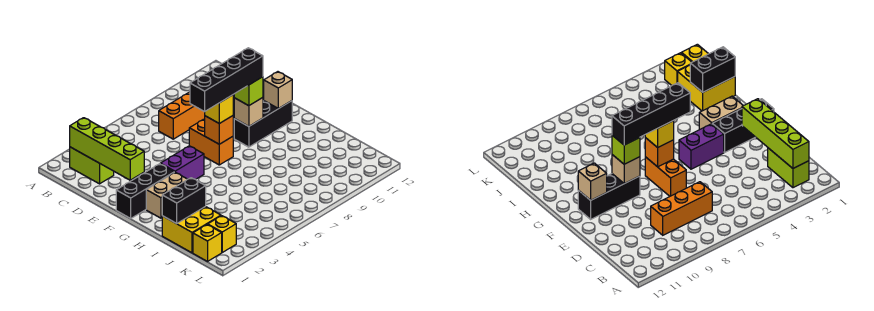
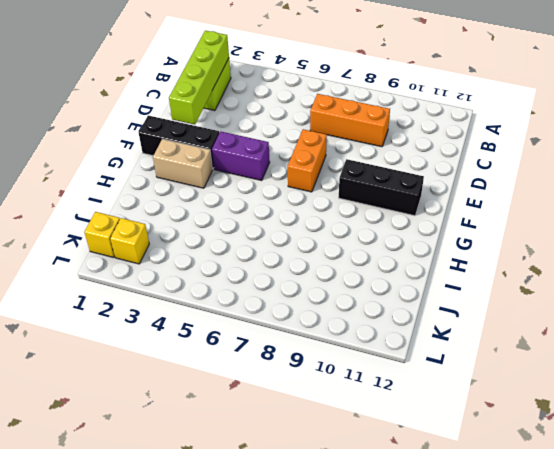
none -> yellow brick I1:J2 level 1
none -> orange brick F7 level 2
none -> tan brick F9 level 2

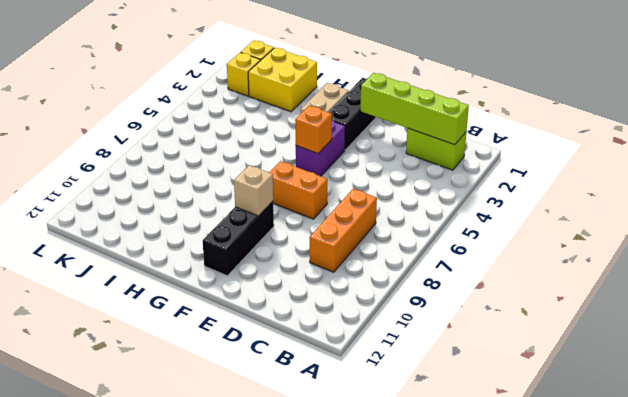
orange brick F5 level 2 -> orange brick F7 level 2
none -> tan brick F11 level 2
none -> black brick I1:I2 level 2
none -> yellow brick F7 level 3

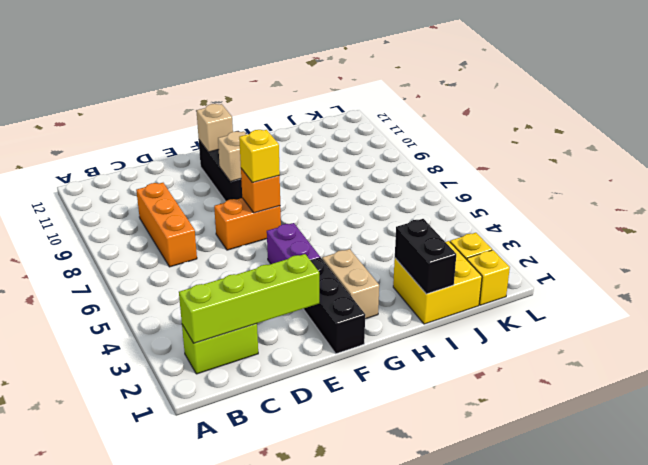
none -> lime brick F9 level 3
none -> black brick F6:F9 level 4

